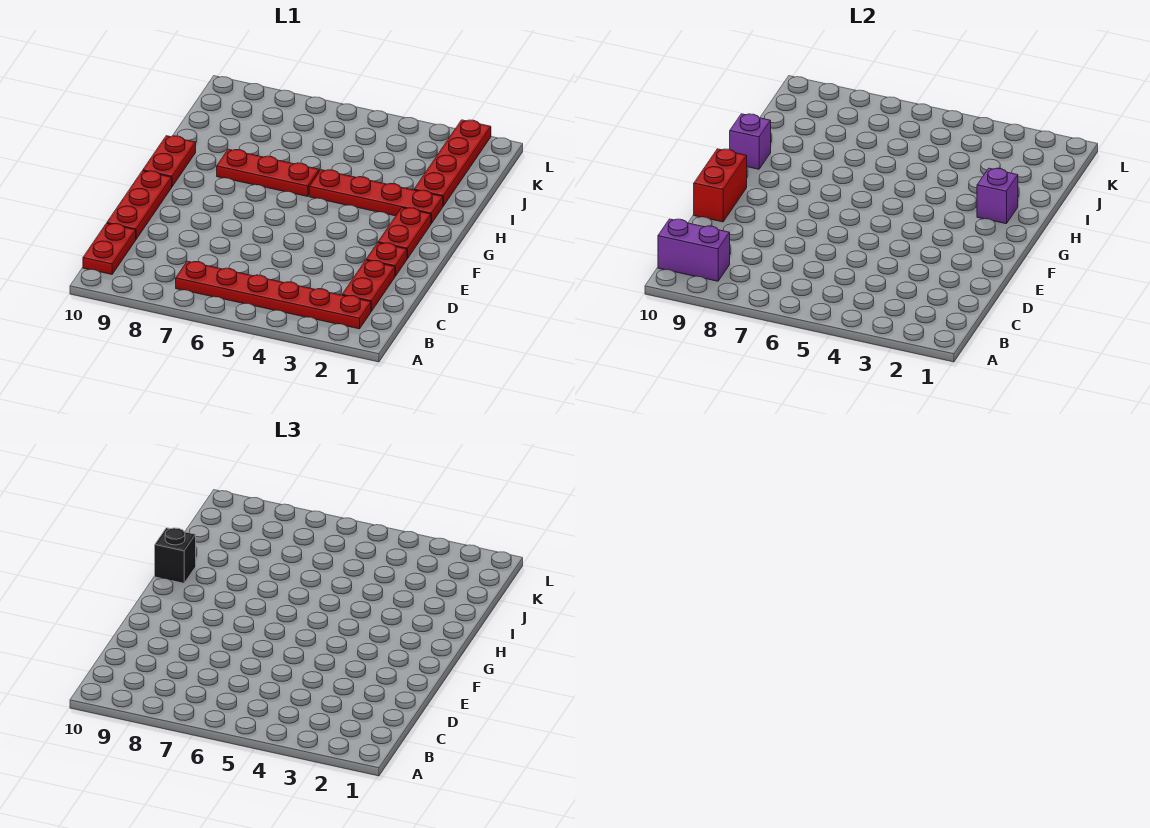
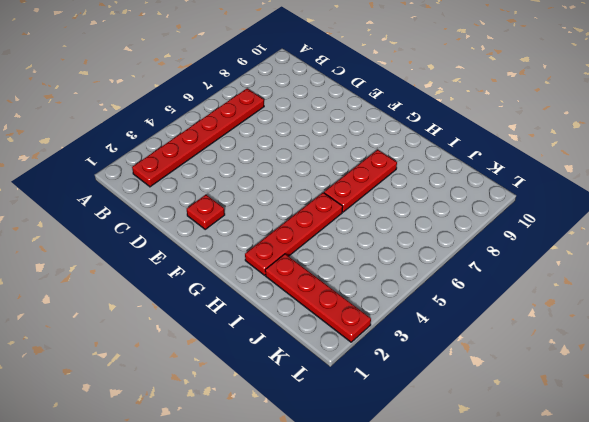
none -> red plate B10:C10 level 1
none -> red plate C2:D2 level 1
none -> red plate D10:F10 level 1

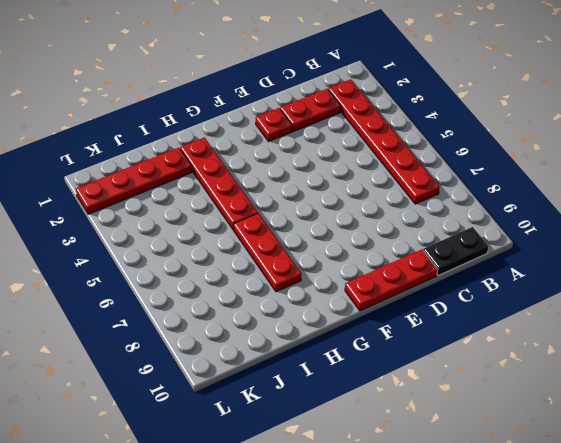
black plate B10:C10 level 1 -> red plate B10:C10 level 1
none -> red plate F2:G2 level 1
none -> red plate G10:H10 level 1
none -> purple brick B9:B10 level 2

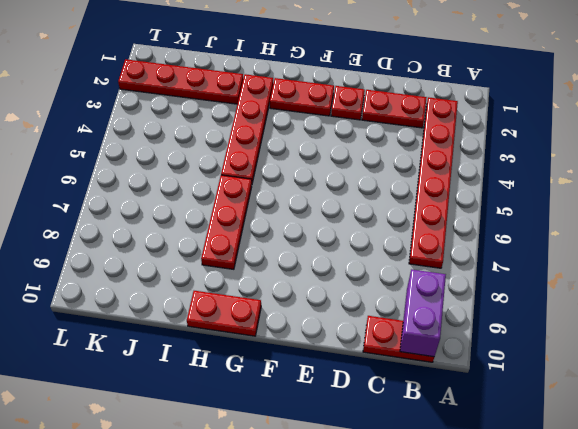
none -> red plate D10:F10 level 1
none -> red brick E10:F10 level 2
none -> purple brick H2 level 2

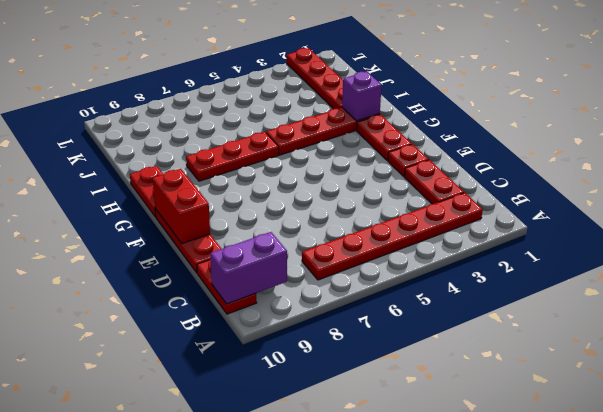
none -> purple brick H10 level 2
none -> black brick H10 level 3

